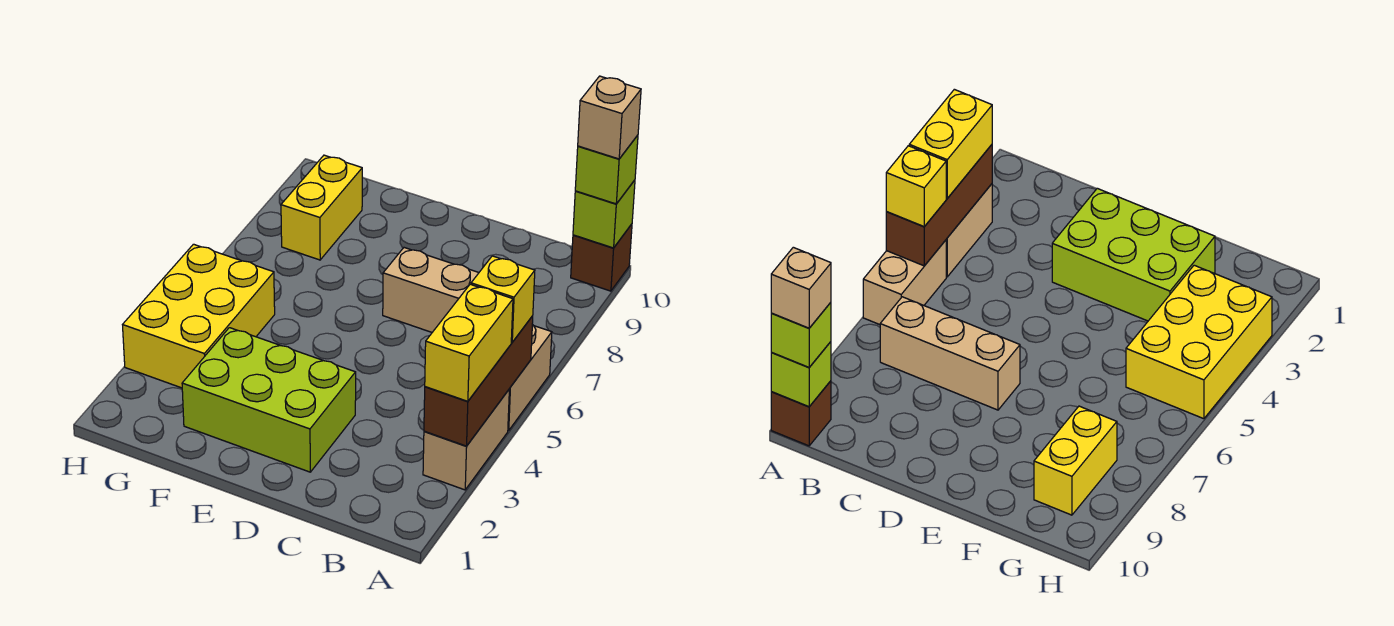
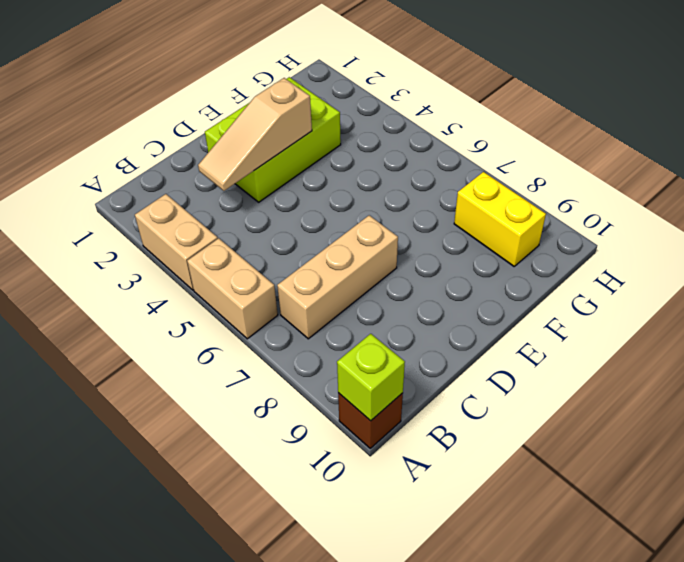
tan slope C3:E3 level 2 top E -> none
none -> yellow brick G3:H5 level 1
none -> brown brick A3:A5 level 2
none -> yellow brick A3:A4 level 3

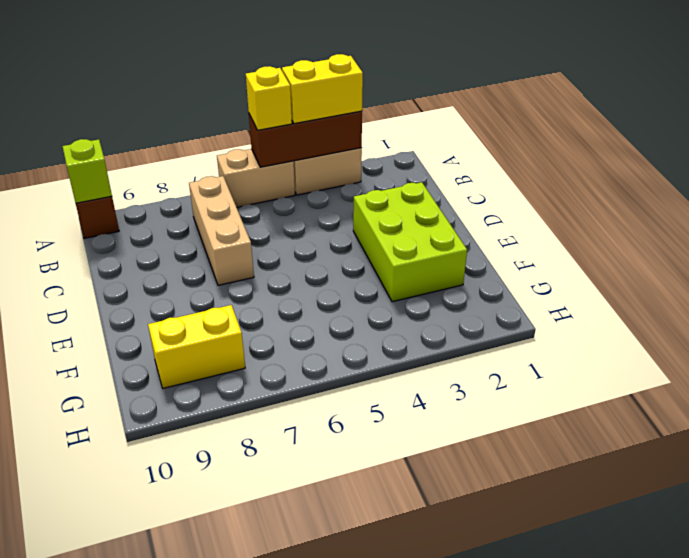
none -> yellow brick G3:H5 level 1
none -> lime brick A10 level 3
none -> tan brick A10 level 4

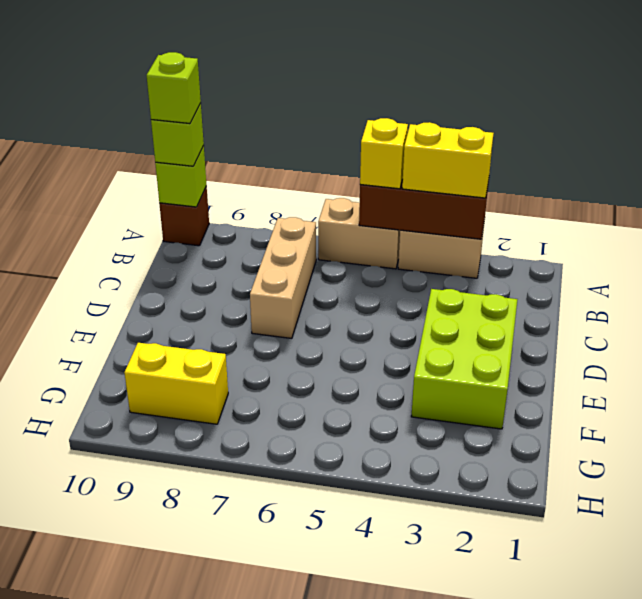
lime brick A10 level 4 -> tan brick A10 level 4
none -> yellow brick G3:H5 level 1

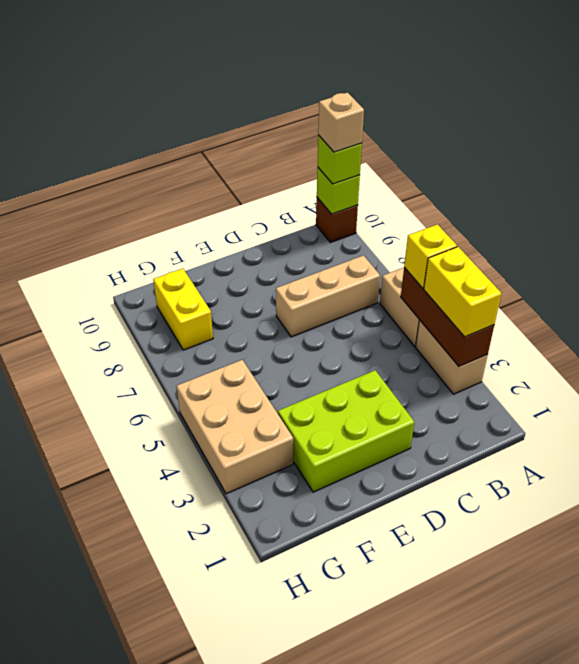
tan brick G3:H5 level 1 -> yellow brick G3:H5 level 1

